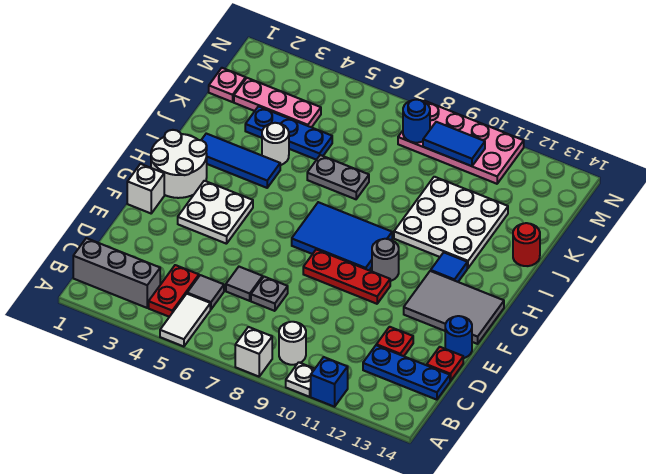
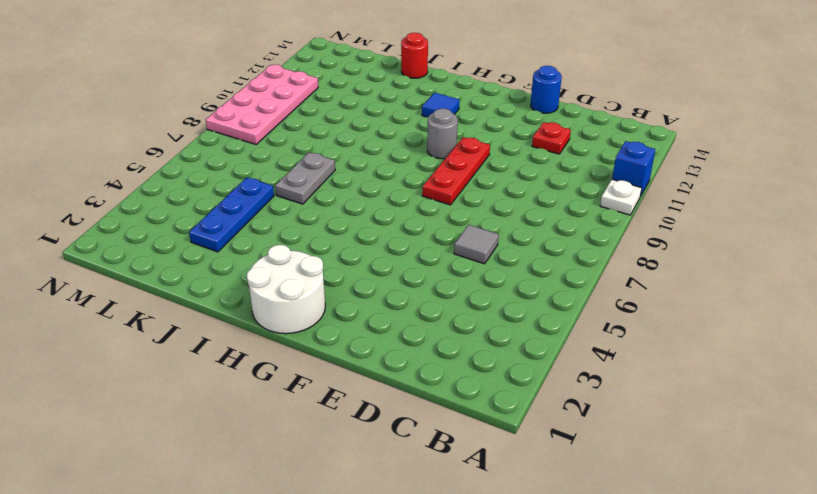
none -> white tile A5:B5 level 1
none -> white brick A8 level 1
none -> grey brick B1:B3 level 1
none -> red plate B4:C4 level 1

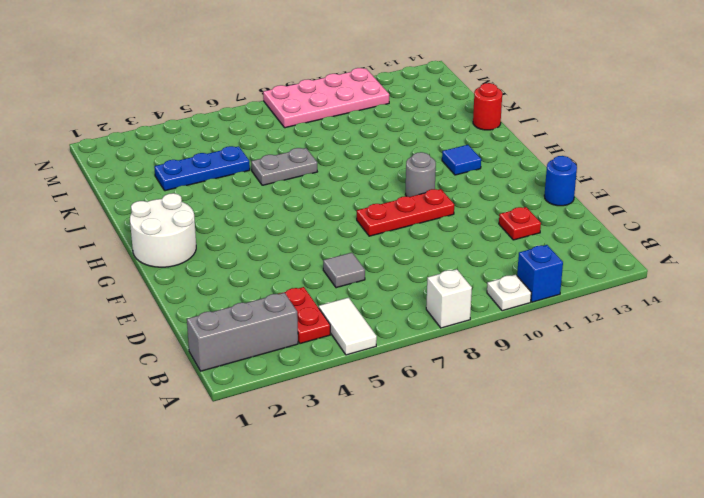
none -> white round brick B9 level 1
none -> grey tile C5 level 1
none -> blue plate C12:C14 level 1
none -> grey plate D7 level 1

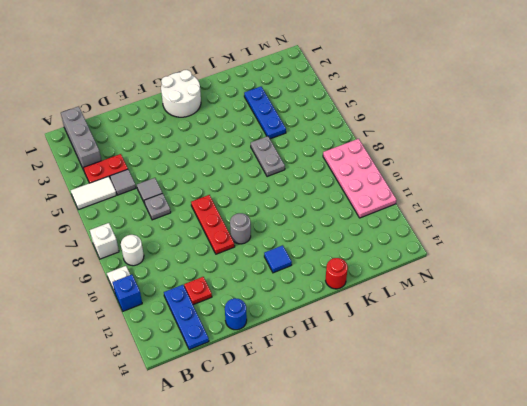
none -> red plate D14 level 1
none -> white brick F1 level 1
none -> white plate F3:G4 level 1
none -> grey tile F12:G14 level 1

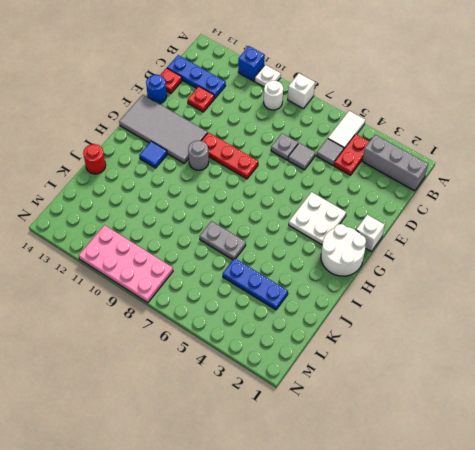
grey tile F11:G14 level 1 -> grey tile F12:G14 level 1
none -> blue tile G7:H9 level 1
none -> blue tile I2:I4 level 1
none -> white plate I10:K12 level 1
none -> white round brick J4 level 1

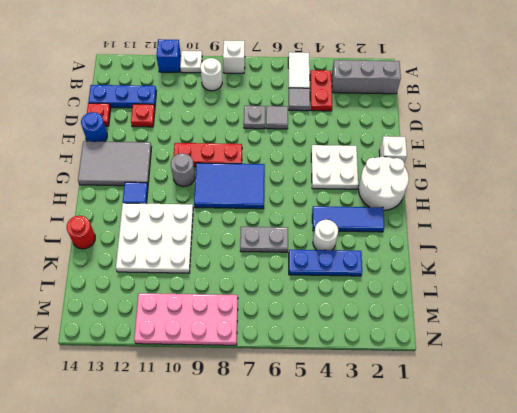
none -> pink plate L1 level 1
none -> pink plate L2:L4 level 1
none -> blue round brick M8 level 2
none -> blue tile M9:M10 level 2

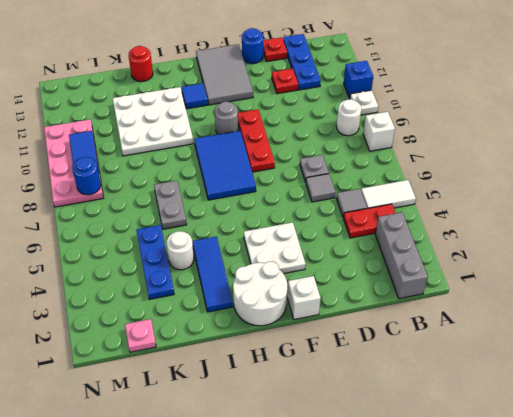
none -> pink plate L2:L4 level 1

